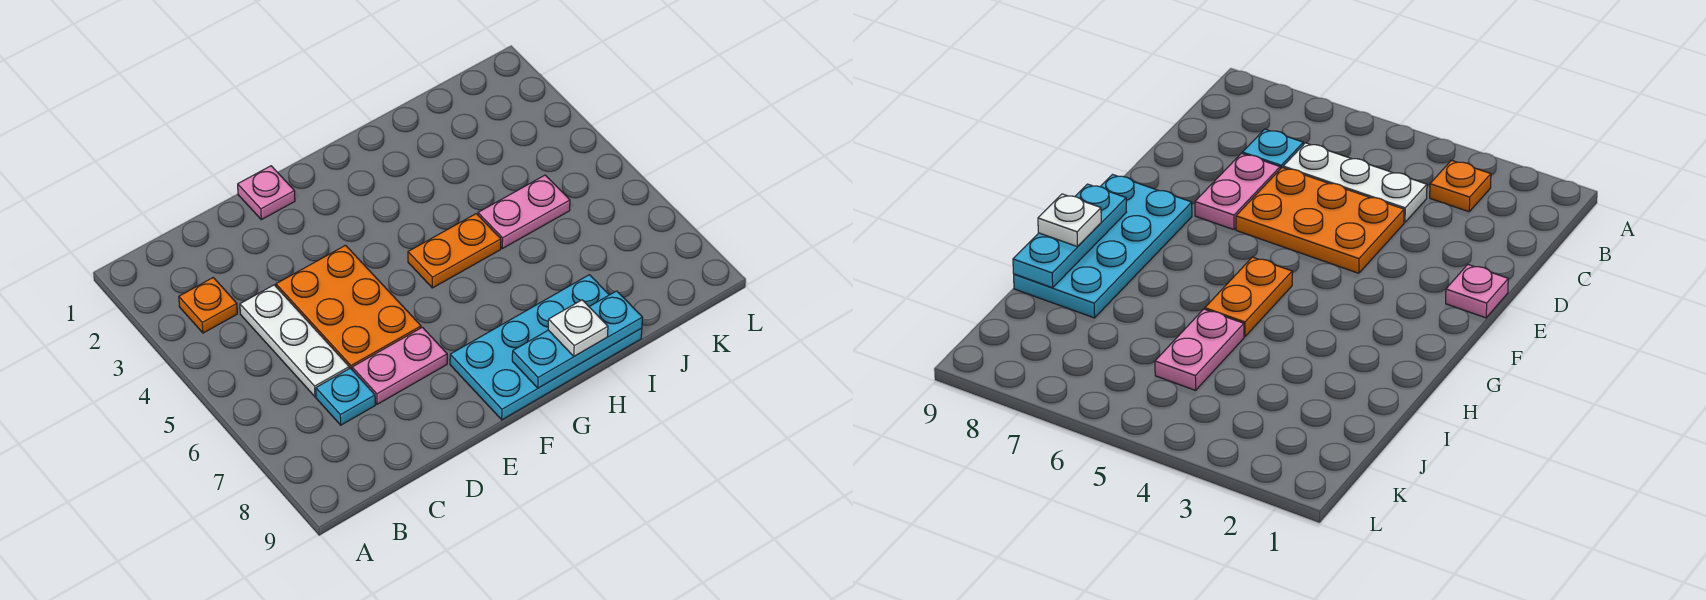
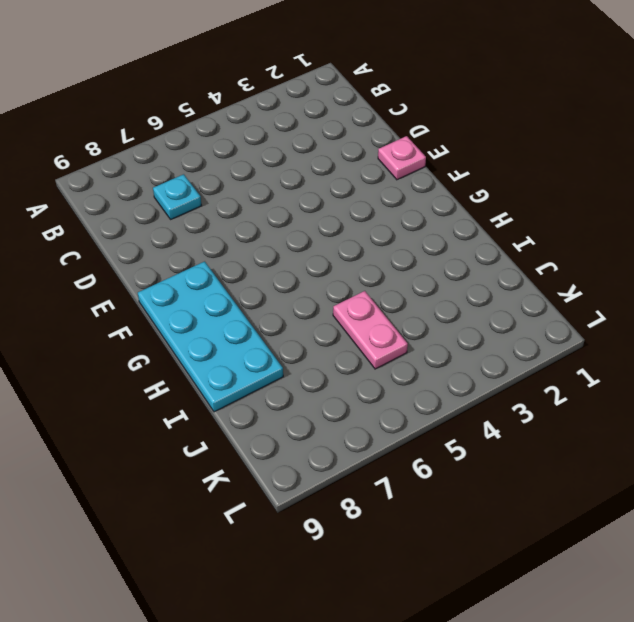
none -> orange plate B3 level 1
none -> white plate C4:C6 level 1

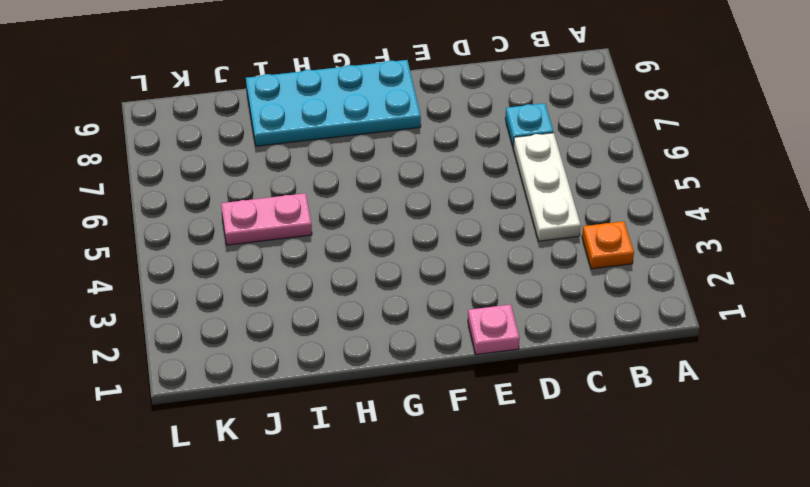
none -> orange plate D4:E6 level 1
none -> pink plate D7:E7 level 1

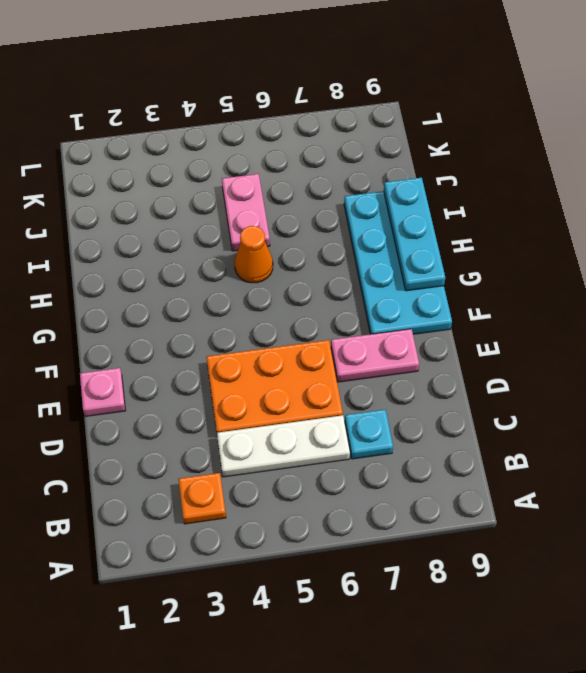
pink plate E7:E8 level 1 -> pink plate D7:E7 level 1
orange cone H5 level 1 -> orange plate G5:H5 level 1
none -> white plate H9 level 3

